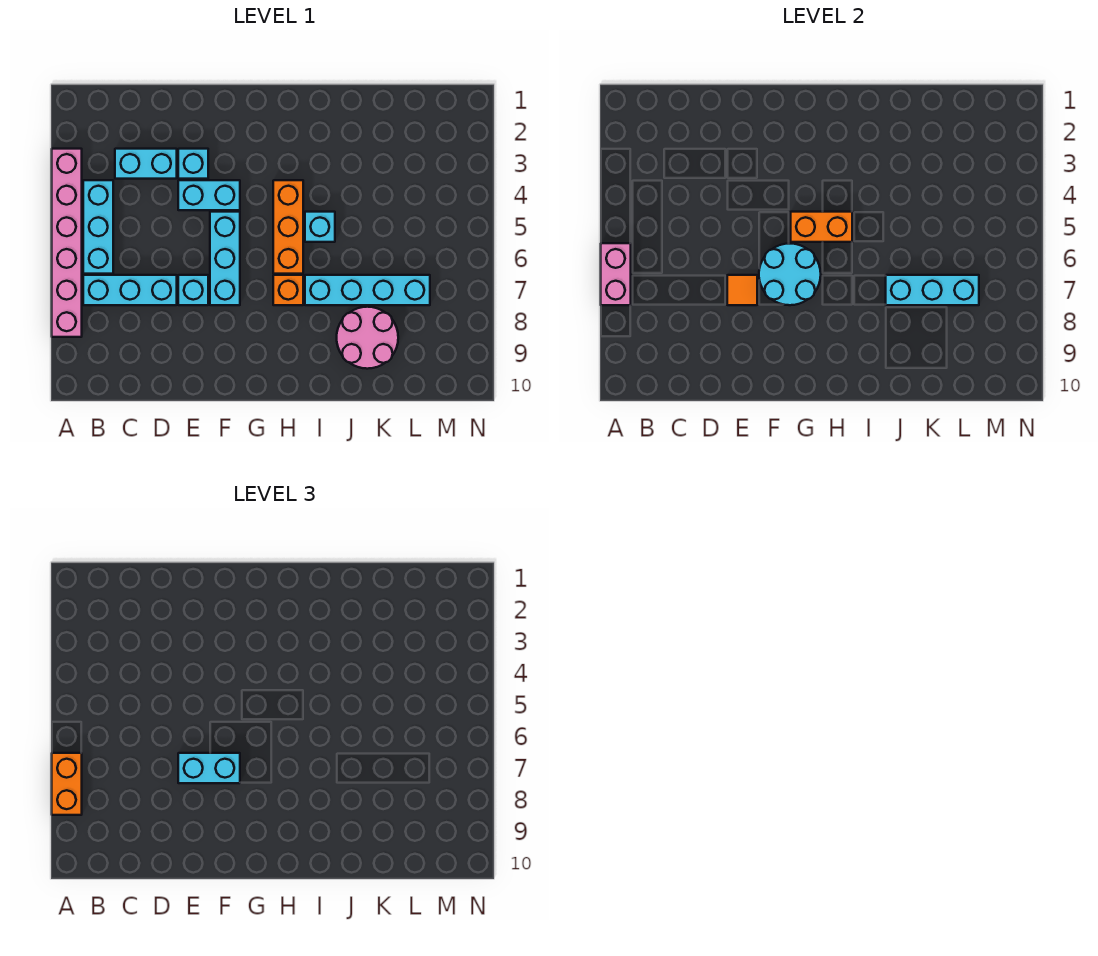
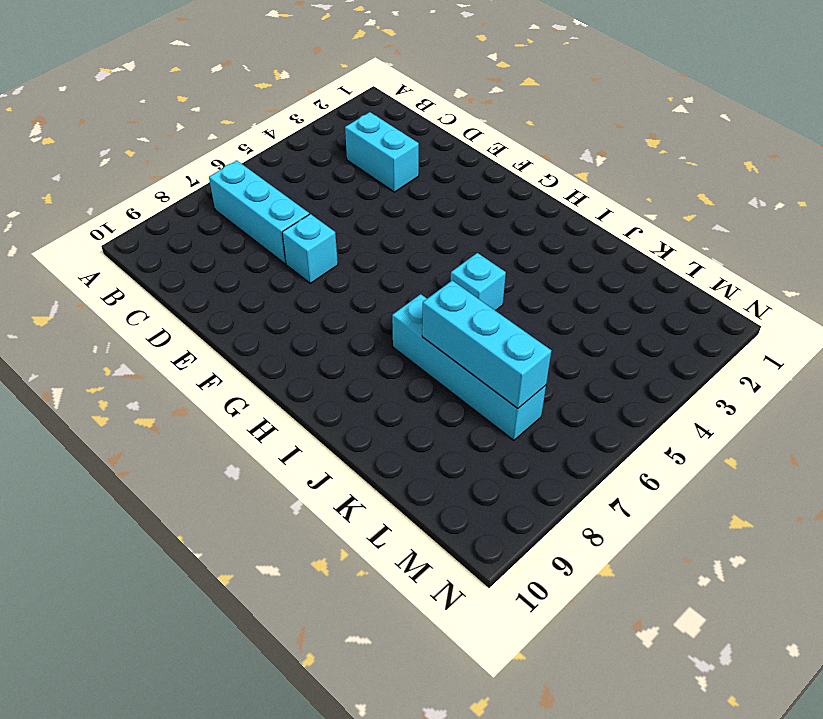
none -> pink brick A3:A8 level 1
none -> cyan brick B4:B6 level 1
none -> cyan brick E3 level 1

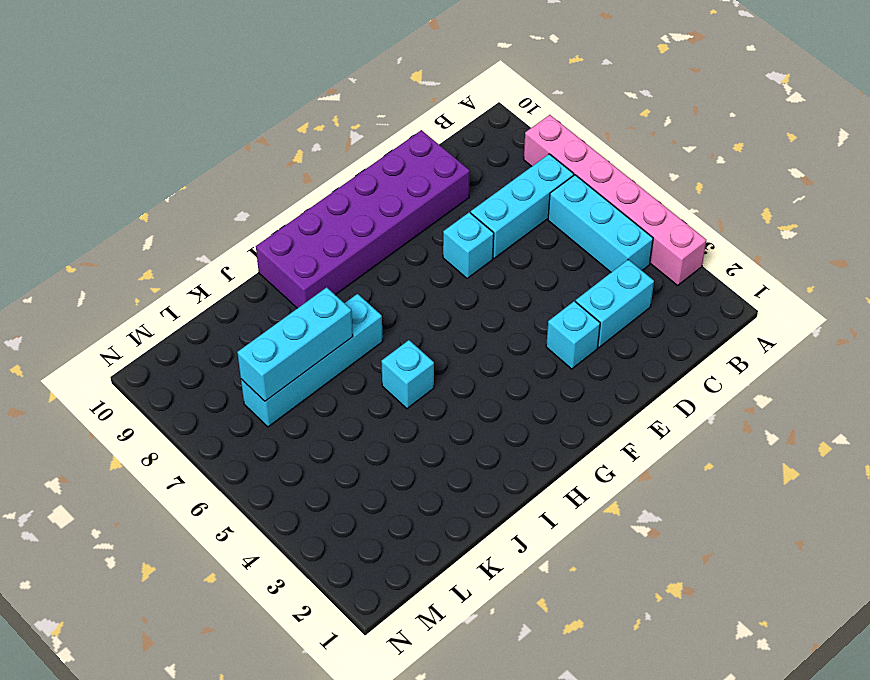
purple brick D9:I10 level 1 -> none
none -> cyan brick E4:F4 level 1
none -> cyan brick F5:F7 level 1
none -> orange brick H4:H6 level 1

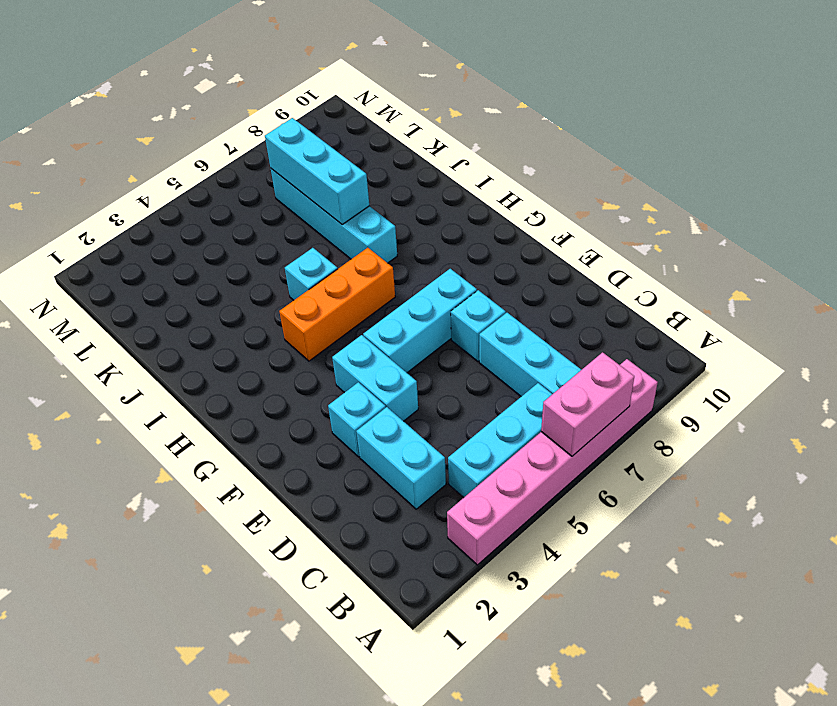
none -> orange brick H7 level 1
none -> pink round brick J8:K9 level 1
none -> orange tile E7 level 2

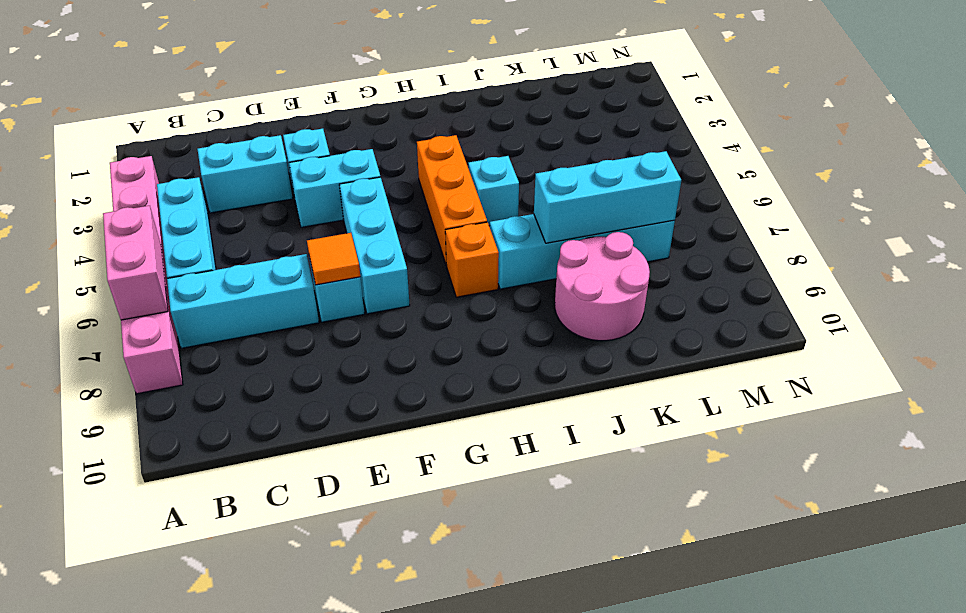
none -> cyan round brick F6:G7 level 2
none -> orange brick G5:H5 level 2
none -> orange brick A7:A8 level 3

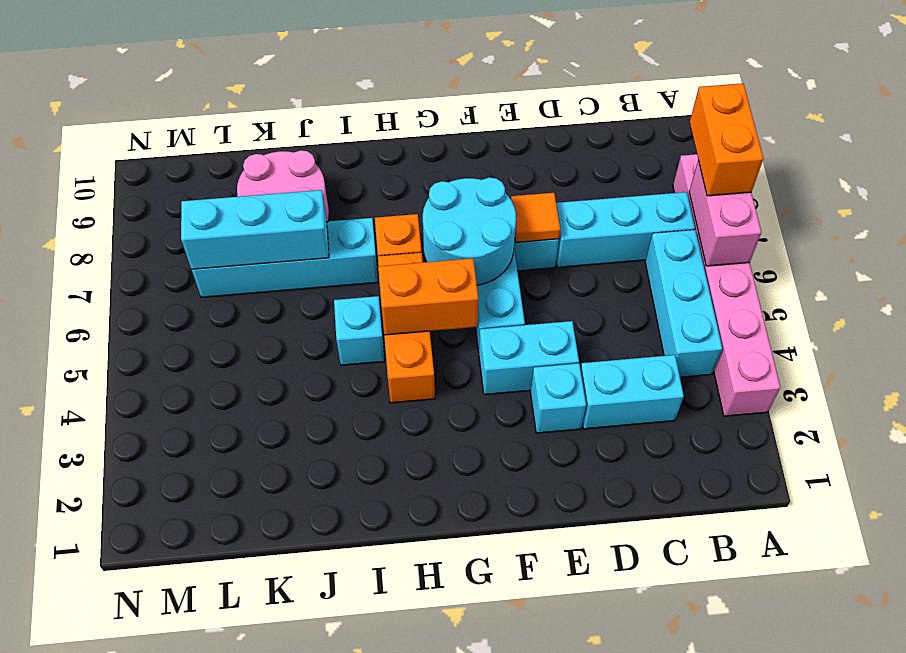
none -> cyan brick E7:F7 level 3

